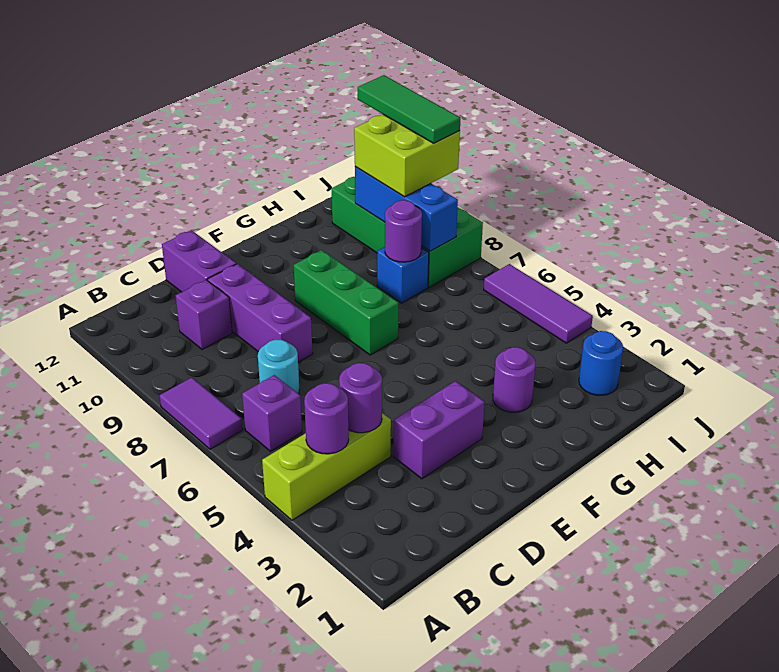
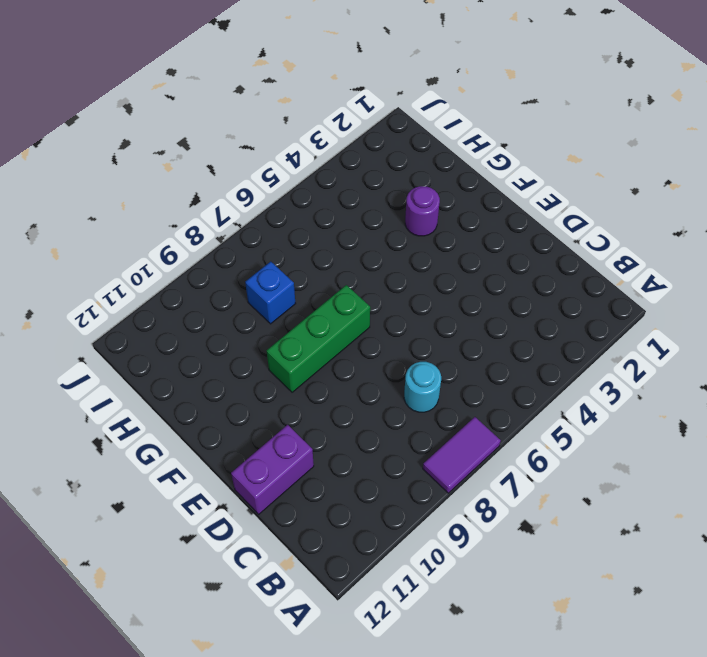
none -> lime brick A4:C4 level 1
none -> purple brick B6 level 1
none -> purple brick C10 level 1

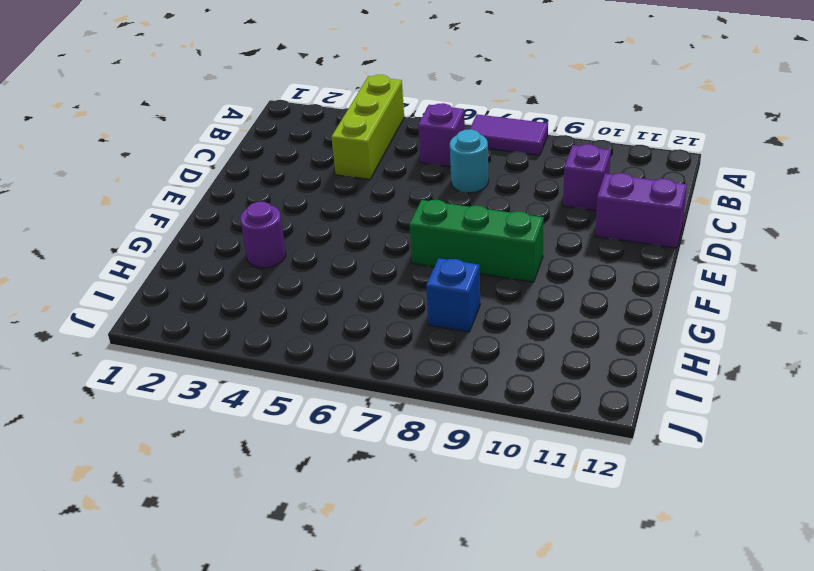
none -> purple brick D3:E3 level 1
none -> purple brick D8:D10 level 1
none -> blue round brick I2 level 1

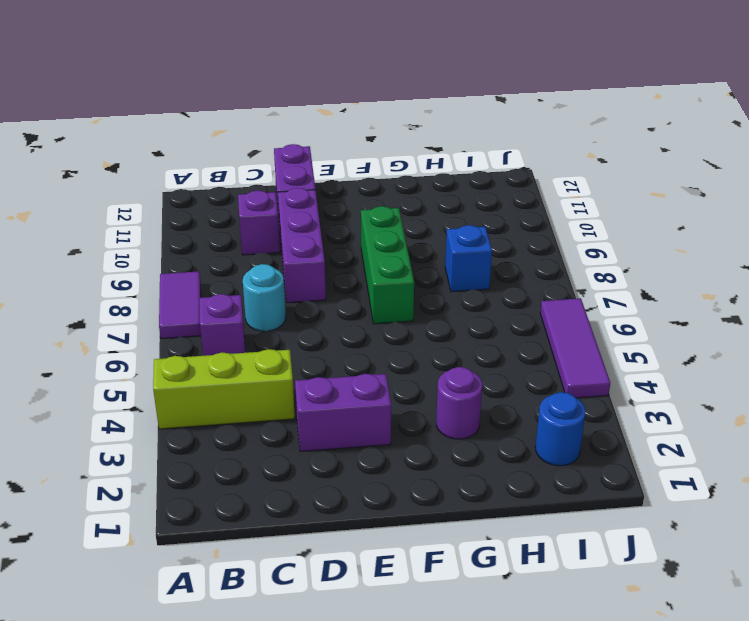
none -> green brick I8:J11 level 1
none -> purple round brick B4 level 2
none -> purple round brick C4 level 2

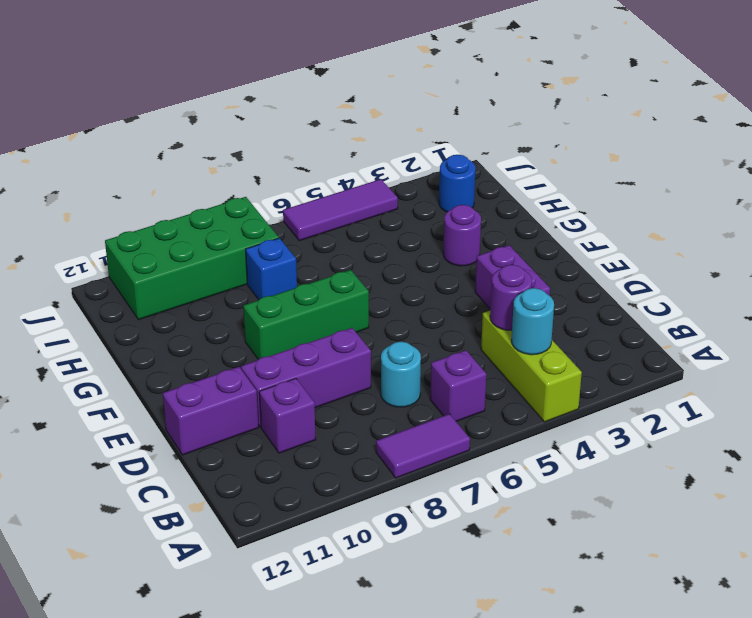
cyan round brick B4 level 2 -> purple round brick B4 level 2
none -> purple round brick H8 level 2
none -> blue brick I8:I10 level 2
none -> lime brick I9:J10 level 3

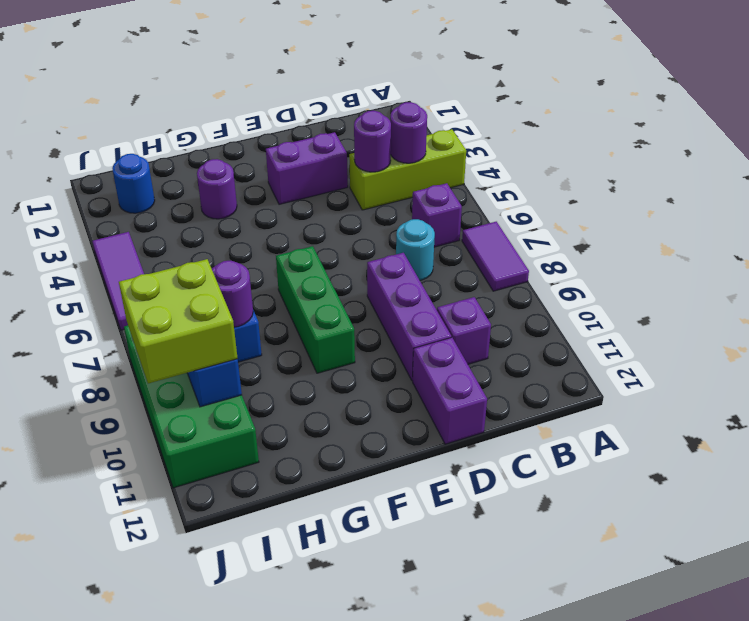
none -> green tile J9:J11 level 4

